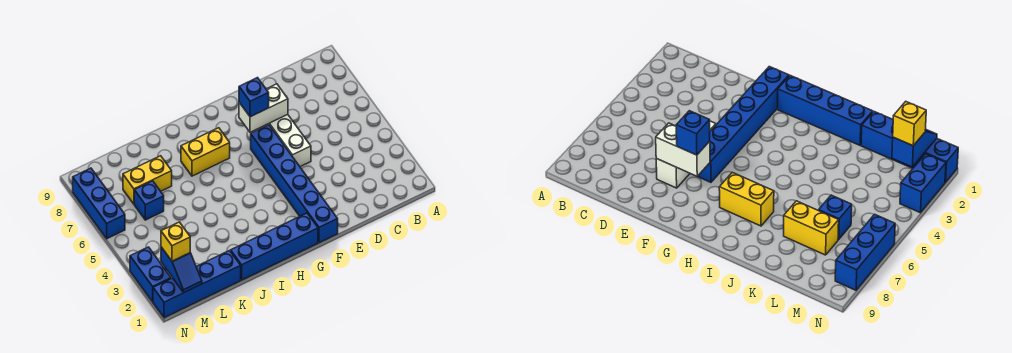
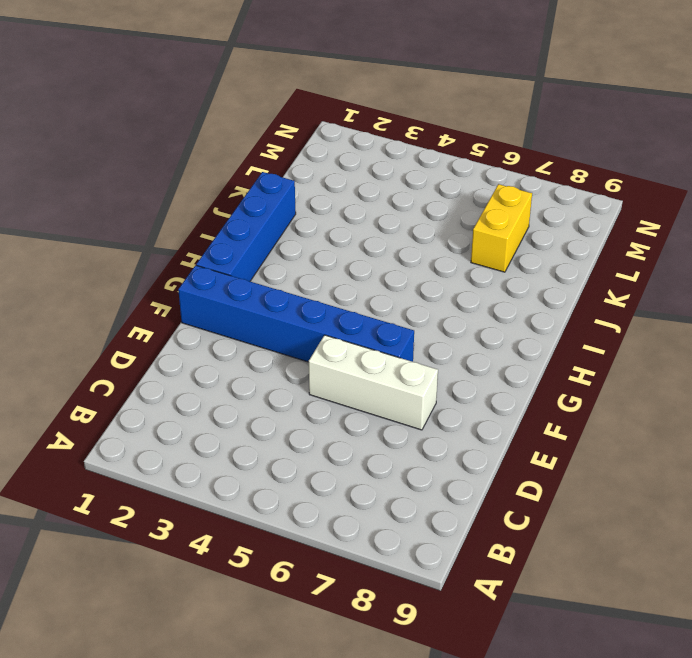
none -> yellow brick H7:I7 level 1
none -> blue brick K1:N1 level 1
none -> blue brick L6 level 1

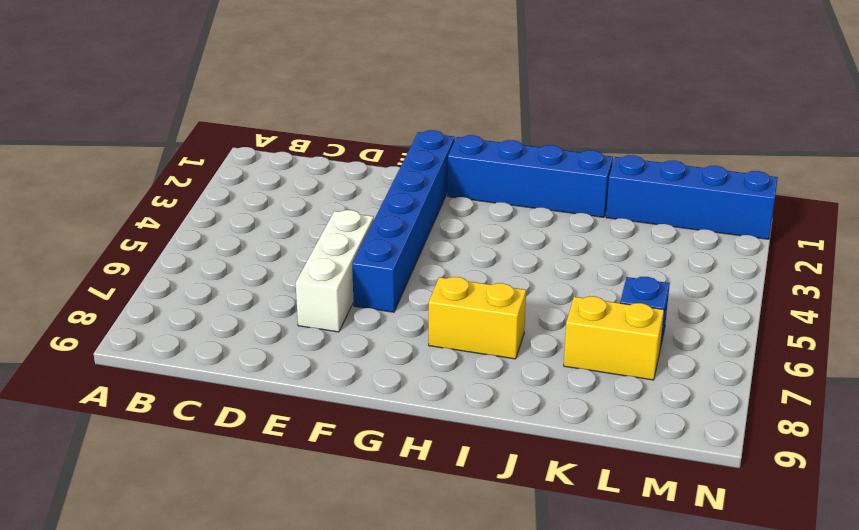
none -> blue brick N2:N3 level 1
none -> blue brick N6:N8 level 1
none -> white brick E7:F7 level 2

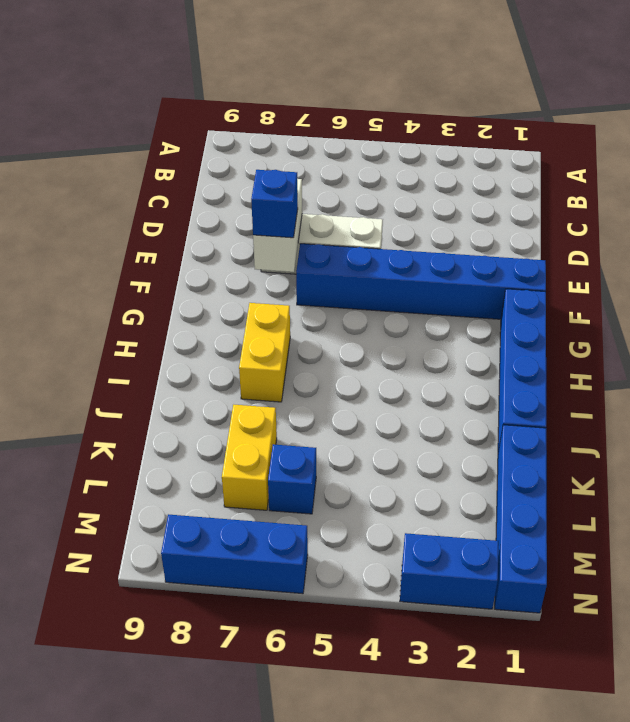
none -> blue slope M1:M2 level 2 top 2
none -> yellow brick M2 level 3

